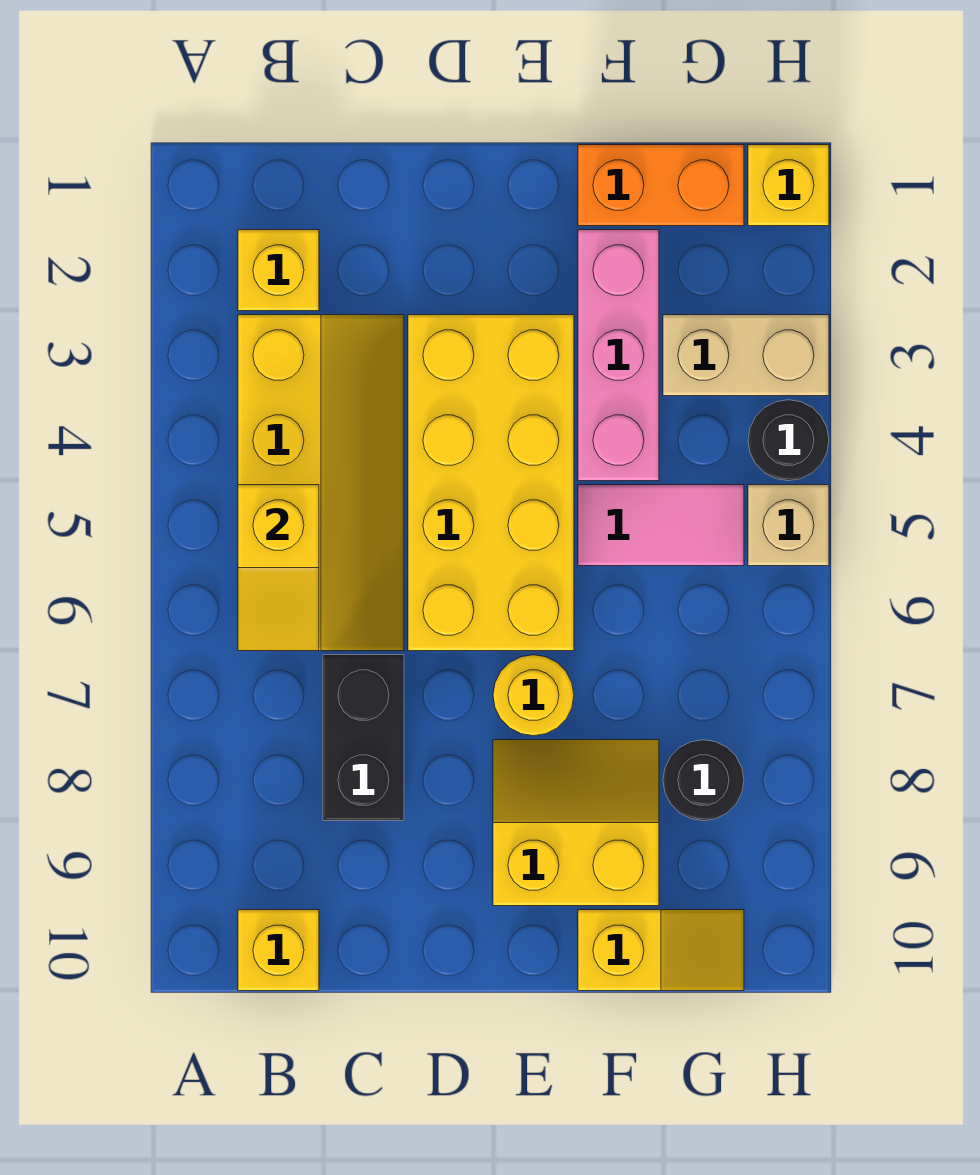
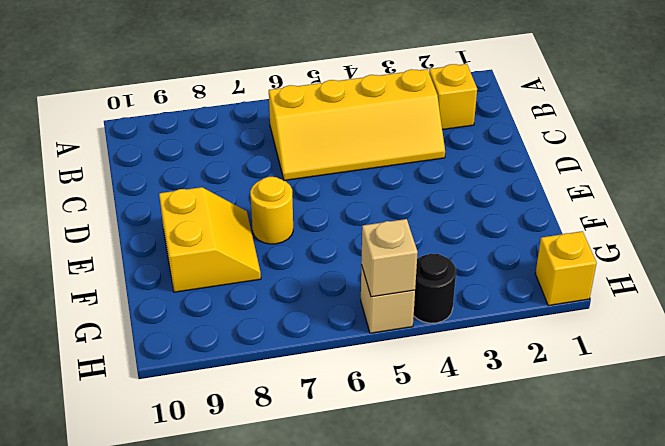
tan brick H5 level 2 -> none
none -> yellow brick B10 level 1
none -> black brick C7:C8 level 1
none -> yellow brick D3:E6 level 1

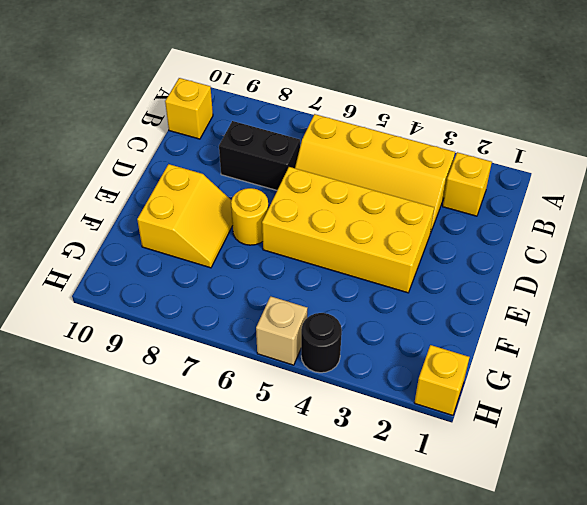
none -> orange brick F1:G1 level 1
none -> pink brick F2:F4 level 1
none -> pink tile F5:G5 level 1

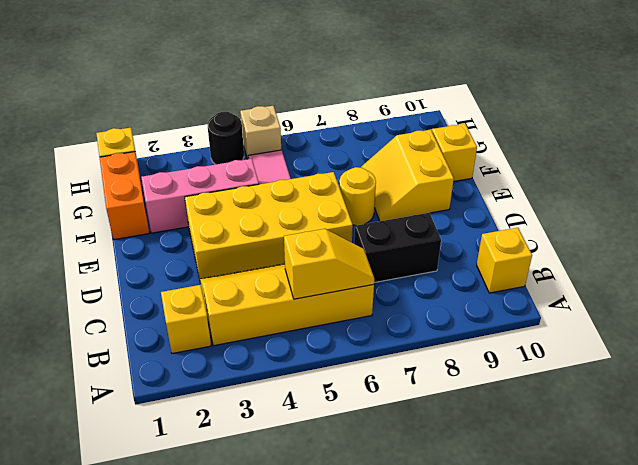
none -> tan brick G3:H3 level 1
none -> black round brick G8 level 1

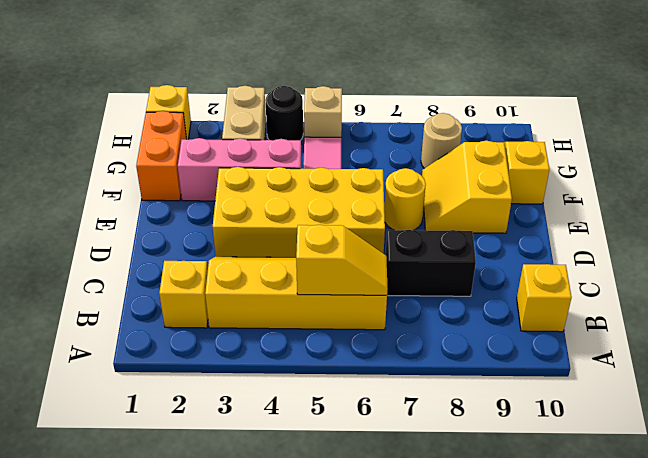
tan round brick G8 level 1 -> black round brick G8 level 1

